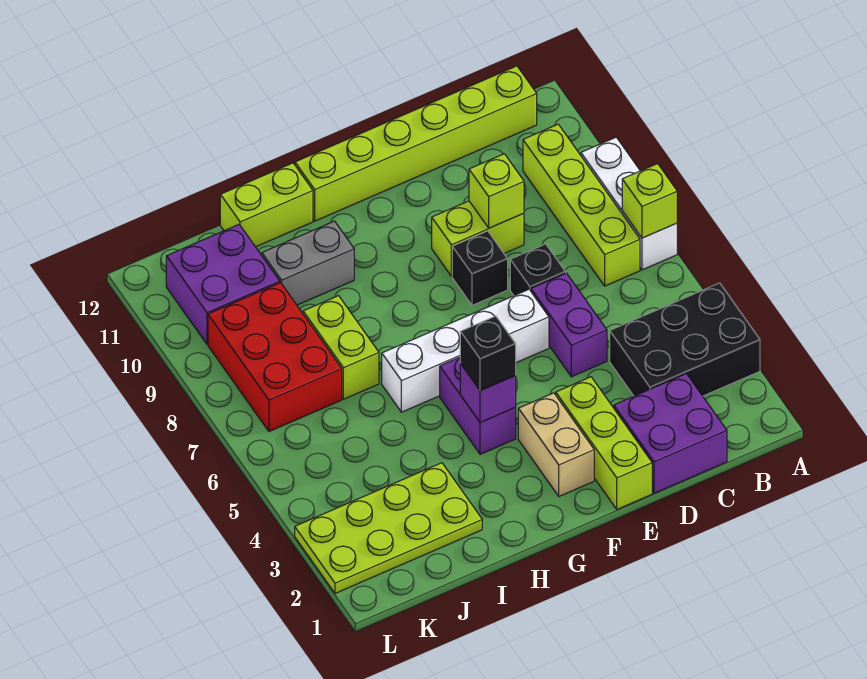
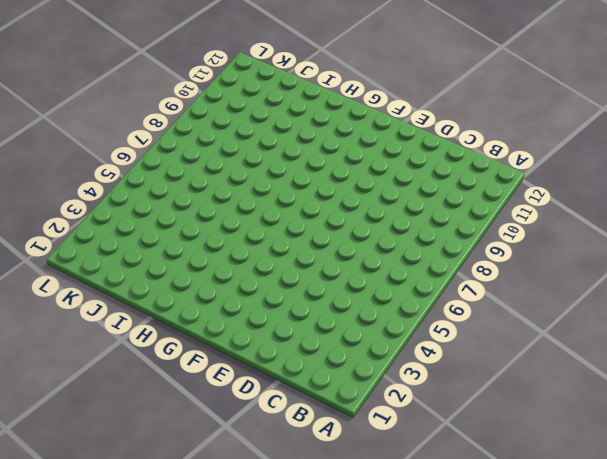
none -> black brick A3:C4 level 1
none -> white brick A7:A9 level 1
none -> lime brick B7:B10 level 1

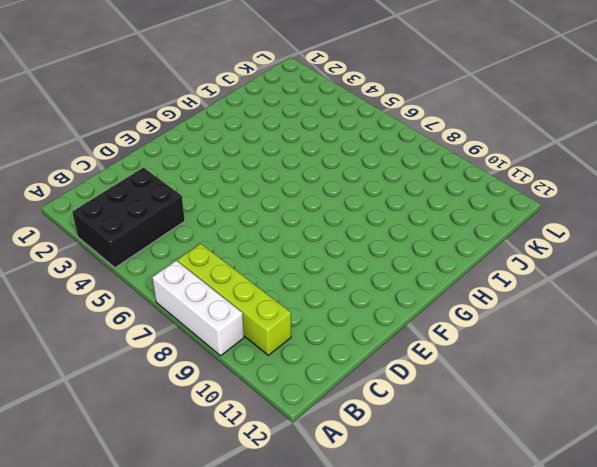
none -> lime brick B12:G12 level 1
none -> purple brick C1:D2 level 1
none -> purple brick D5:D6 level 1

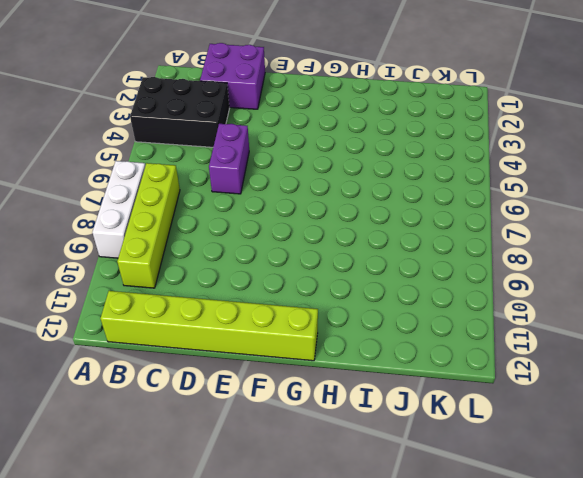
none -> black brick D7 level 1
none -> lime brick D9:E9 level 1
none -> lime brick E1:E3 level 1

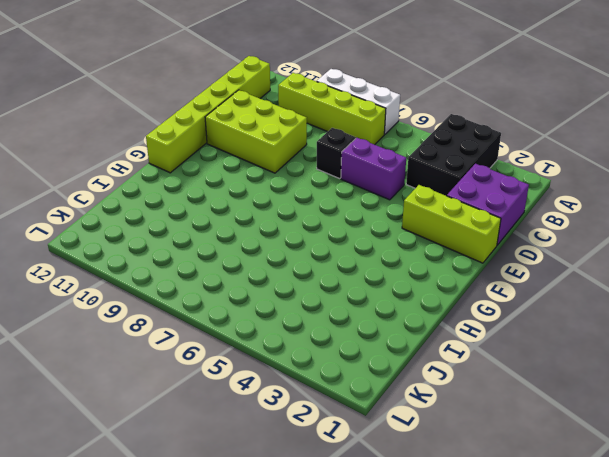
lime brick D9:E11 level 1 -> lime brick D9:E9 level 1
none -> white brick E6:H6 level 1
none -> black brick E8 level 1
none -> tan brick F2:F3 level 1

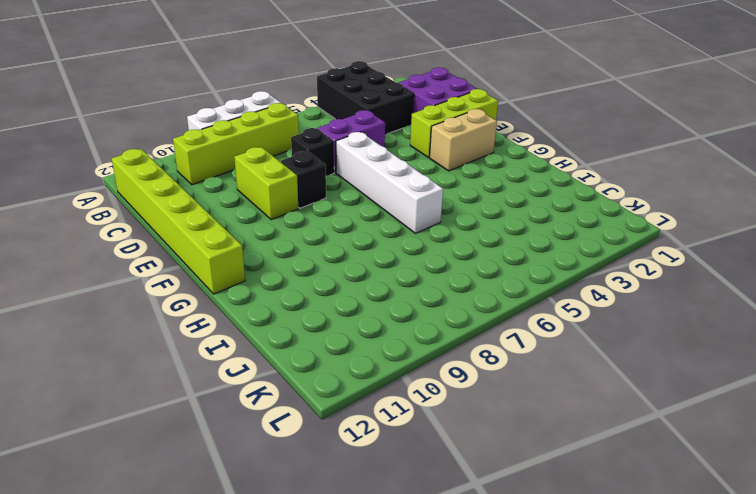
none -> purple brick G4:G5 level 1
none -> grey brick H10:I10 level 1
none -> lime brick H12:I12 level 1

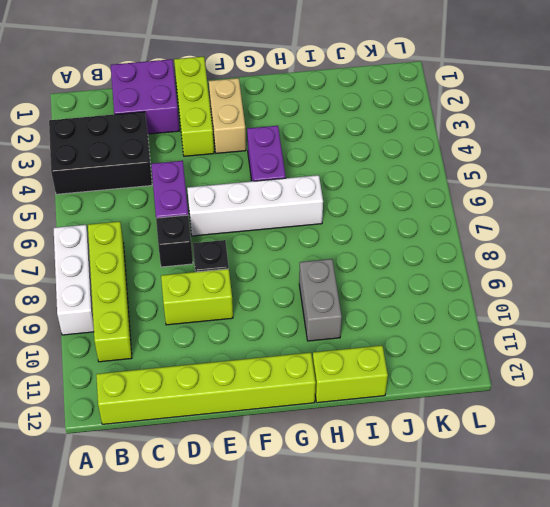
grey brick H9:H10 level 1 -> grey brick H10:I10 level 1
none -> lime plate I2:L3 level 1
none -> lime brick I7:I8 level 1
none -> red brick J7:K9 level 1

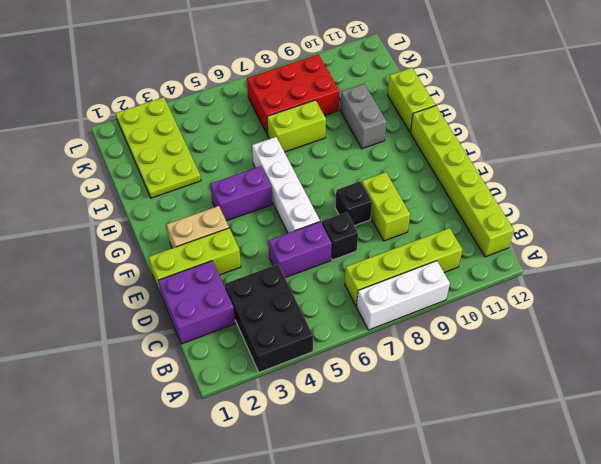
none -> purple brick J10:K11 level 1
none -> lime brick A7 level 2
none -> lime brick D9 level 2

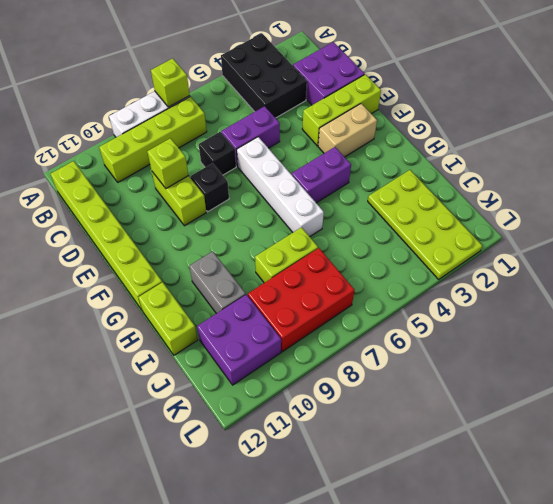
none -> purple brick G4 level 2
none -> black brick G4 level 3

